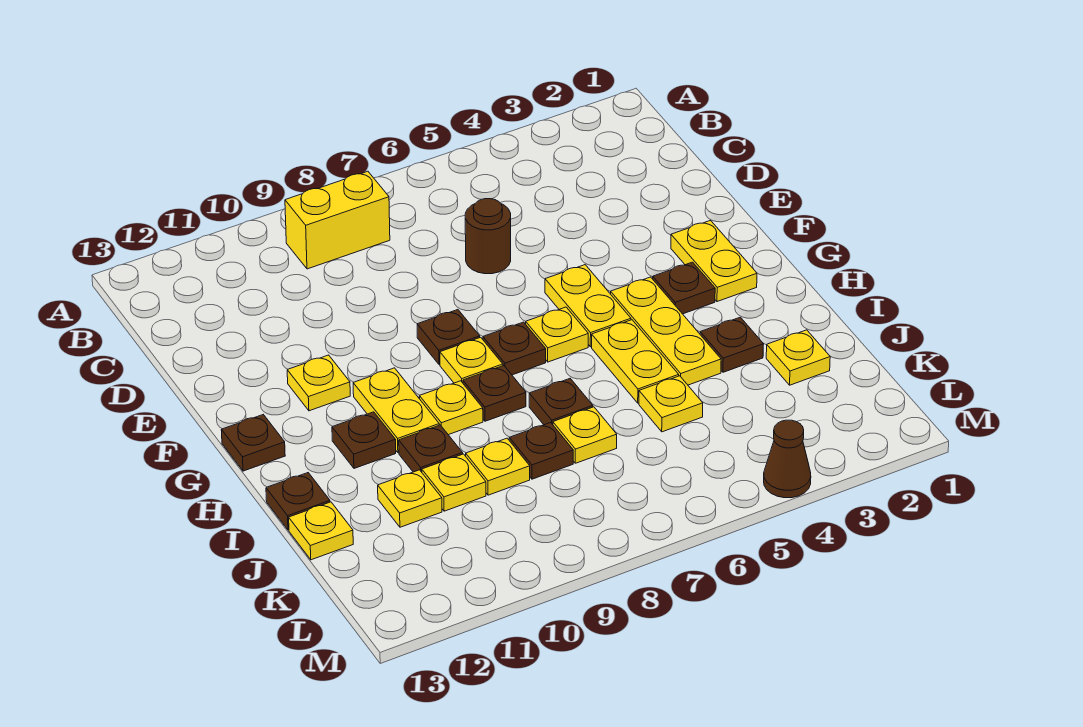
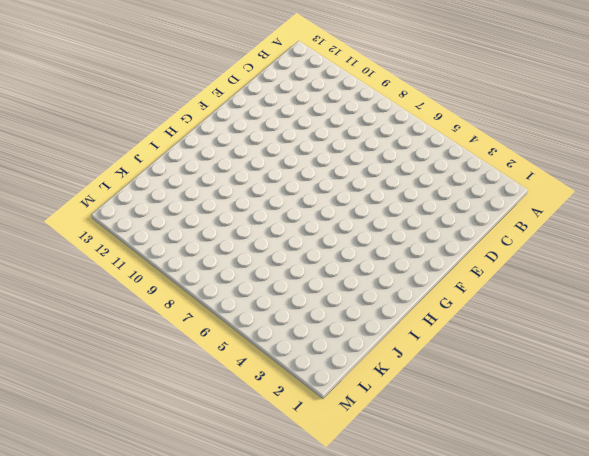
none -> yellow brick B8:B9 level 1
none -> brown round brick D6 level 1
none -> yellow plate F2:G2 level 1
none -> yellow plate F5:G5 level 1

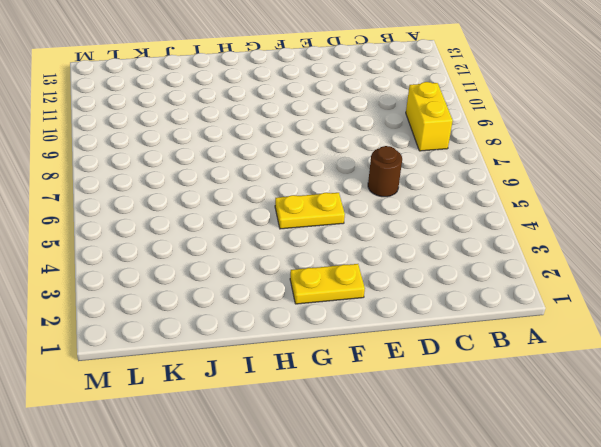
none -> brown plate F8 level 1
none -> yellow plate F11 level 1
none -> brown plate G3 level 1
none -> yellow plate G4:I4 level 1

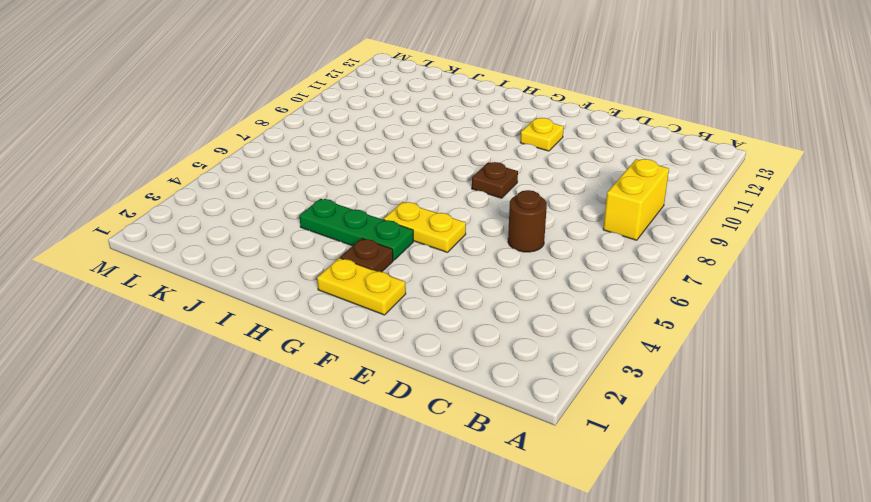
green plate G4:I4 level 1 -> yellow plate G4:I4 level 1
none -> yellow plate G6 level 1
none -> brown plate G7 level 1
none -> yellow plate G8 level 1
none -> yellow plate G10:H10 level 1

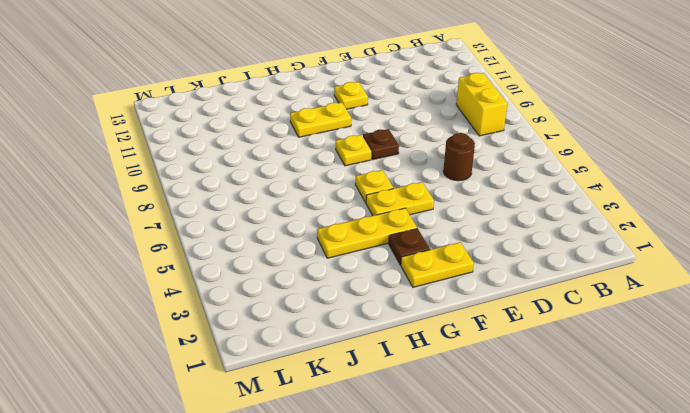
none -> brown plate G7 level 1
none -> brown plate G13 level 1
none -> yellow plate H5:I5 level 1
none -> brown plate H8 level 1

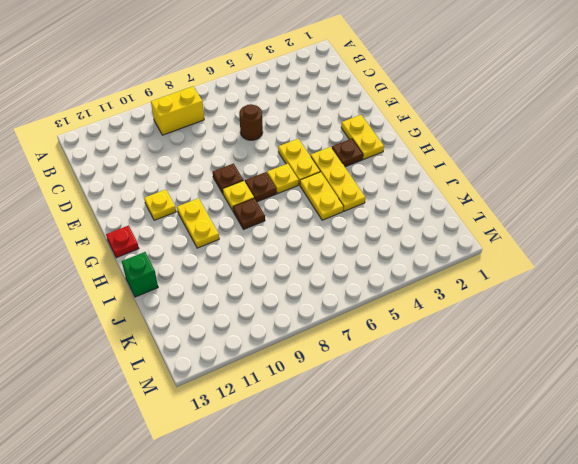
red plate G13 level 1 -> brown plate G13 level 1
green brick I13 level 1 -> brown plate I13 level 1
none -> yellow plate H9 level 1
none -> brown plate H11 level 1
none -> brown plate I3 level 1
none -> brown plate I7 level 1

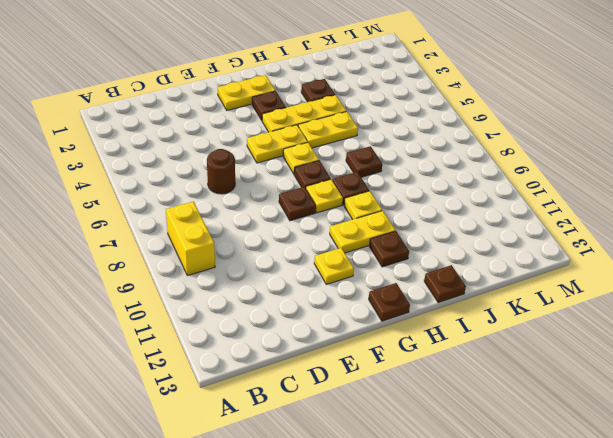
none -> brown plate I10 level 1
none -> yellow plate J2 level 1
none -> yellow plate J5 level 1
none -> yellow plate J7 level 1

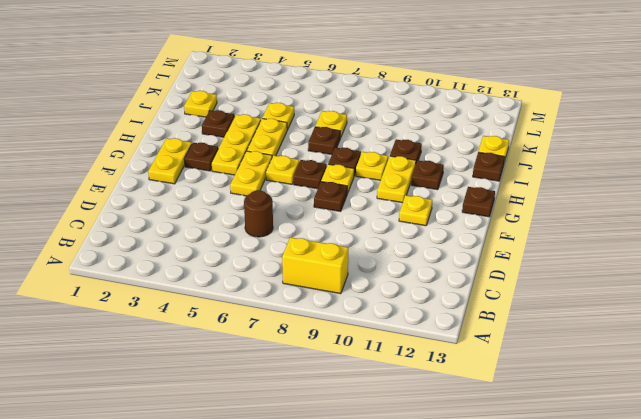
none -> brown plate J8 level 1
none -> yellow plate J9 level 1
none -> yellow plate J10 level 1
none -> yellow plate J11 level 1

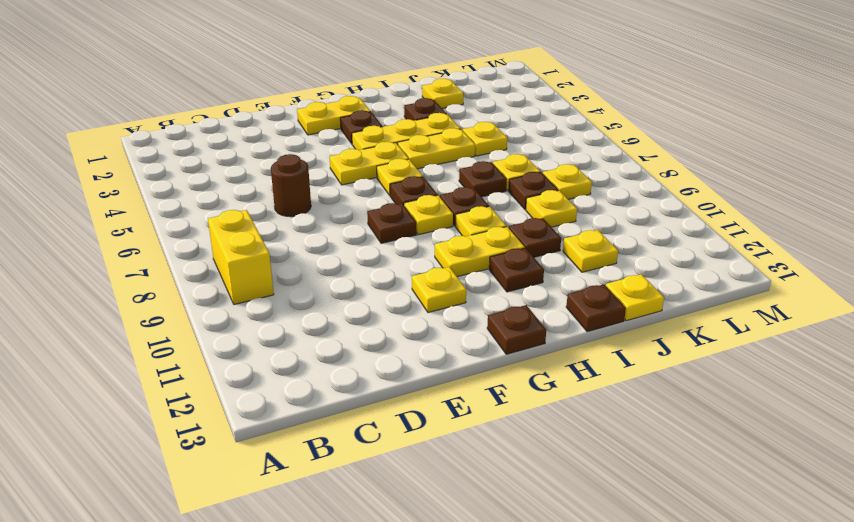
yellow plate K8 level 1 -> yellow plate J10 level 1
none -> brown cone M4 level 1

